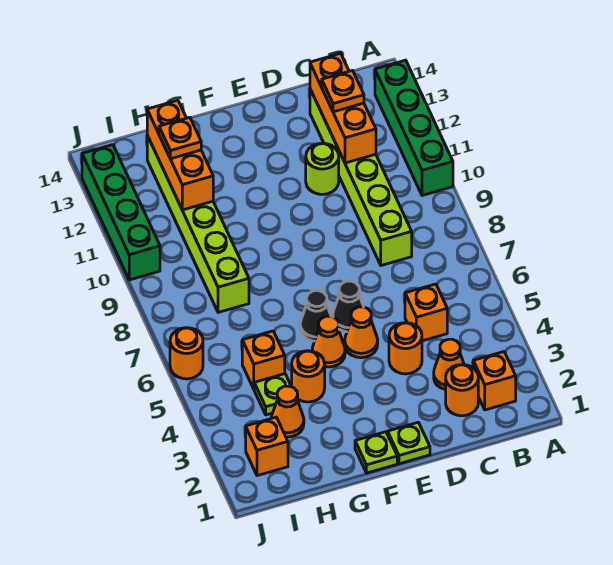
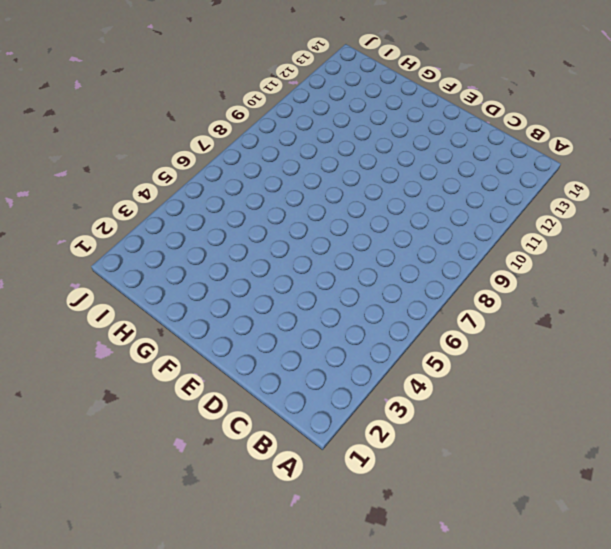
none -> green brick A10:A13 level 1
none -> orange brick B2 level 1
none -> orange round brick C2 level 1

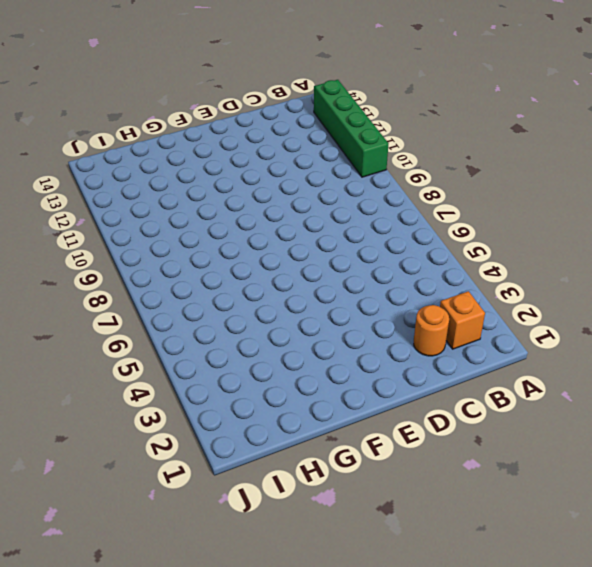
none -> orange cone C3 level 1
none -> orange brick C5 level 1
none -> lime brick C8:C13 level 1

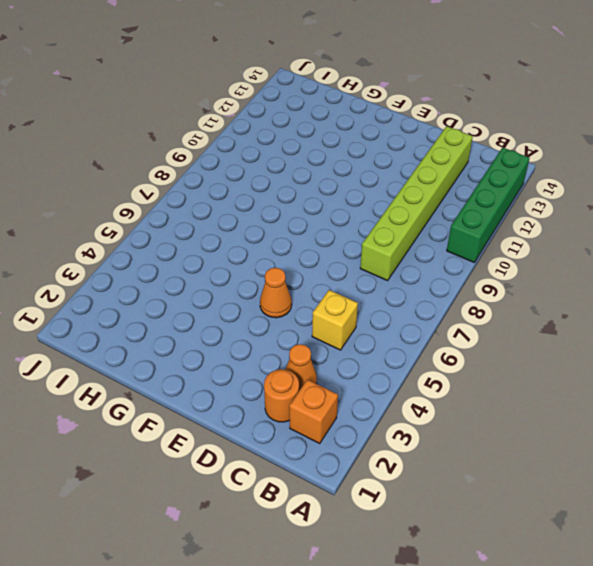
yellow brick C5 level 1 -> orange brick C5 level 1
none -> orange round brick D4 level 1
none -> lime round brick D11 level 1
none -> lime plate E1 level 1

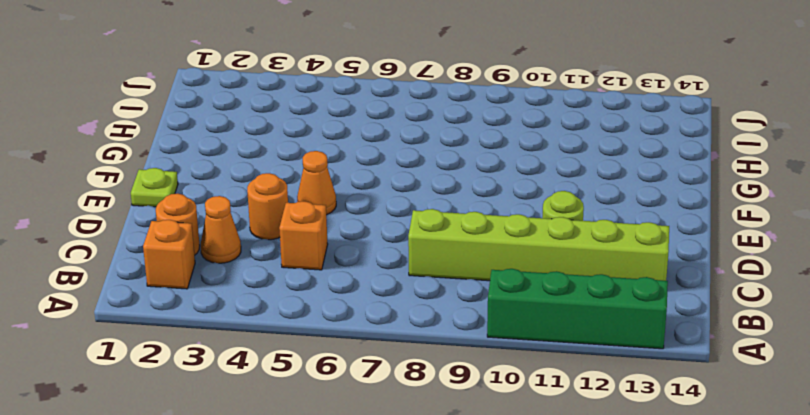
none -> black cone E6 level 1
none -> lime plate F1 level 1
none -> orange cone F5 level 1

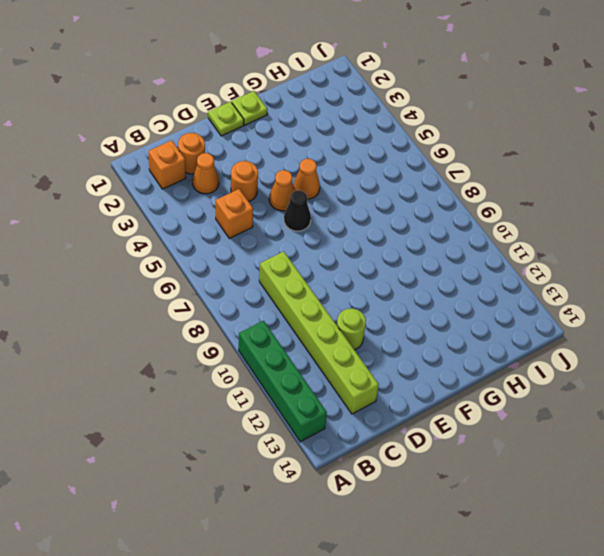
none -> black cone F6 level 1
none -> orange round brick G4 level 1
none -> orange cone H3 level 1

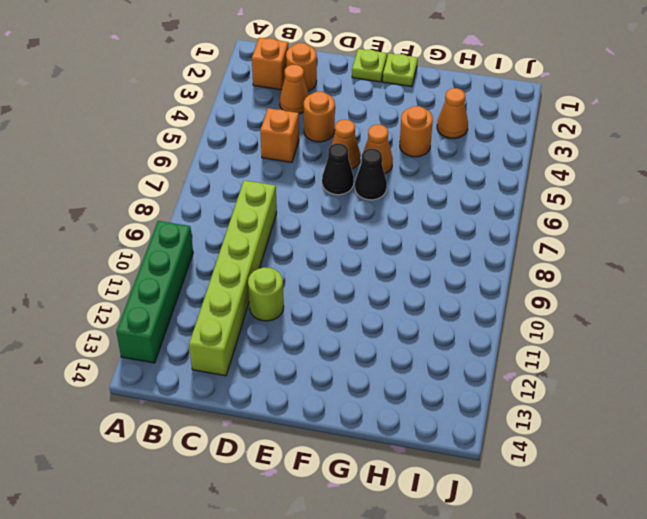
none -> lime plate H4 level 1
none -> orange brick H5 level 1
none -> lime brick H8:H13 level 1

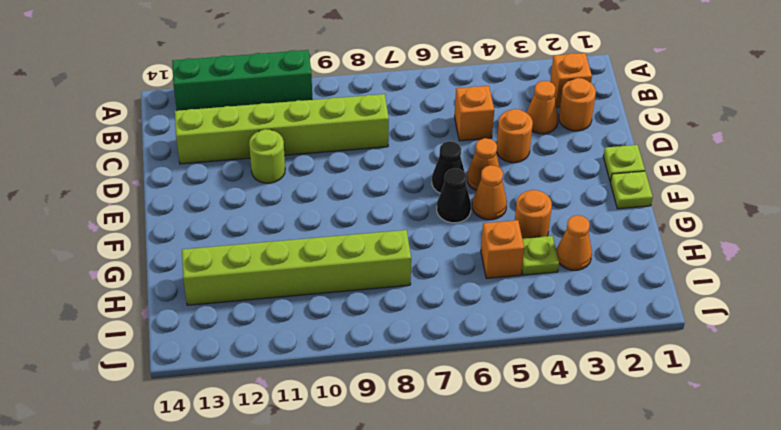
none -> orange brick I2 level 1
none -> orange round brick J6 level 1
none -> green brick J10:J13 level 1

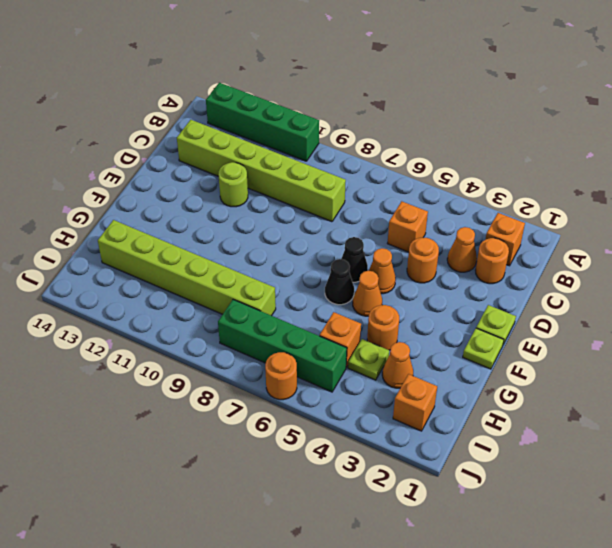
green brick I5:I8 level 1 -> green brick J10:J13 level 1
none -> orange brick C11:C13 level 2
none -> orange brick H11:H13 level 2
none -> orange plate C12 level 3

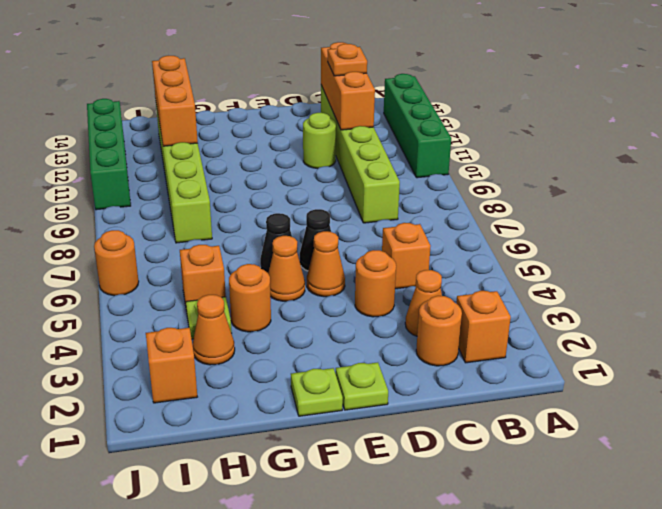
none -> orange plate H12 level 3

